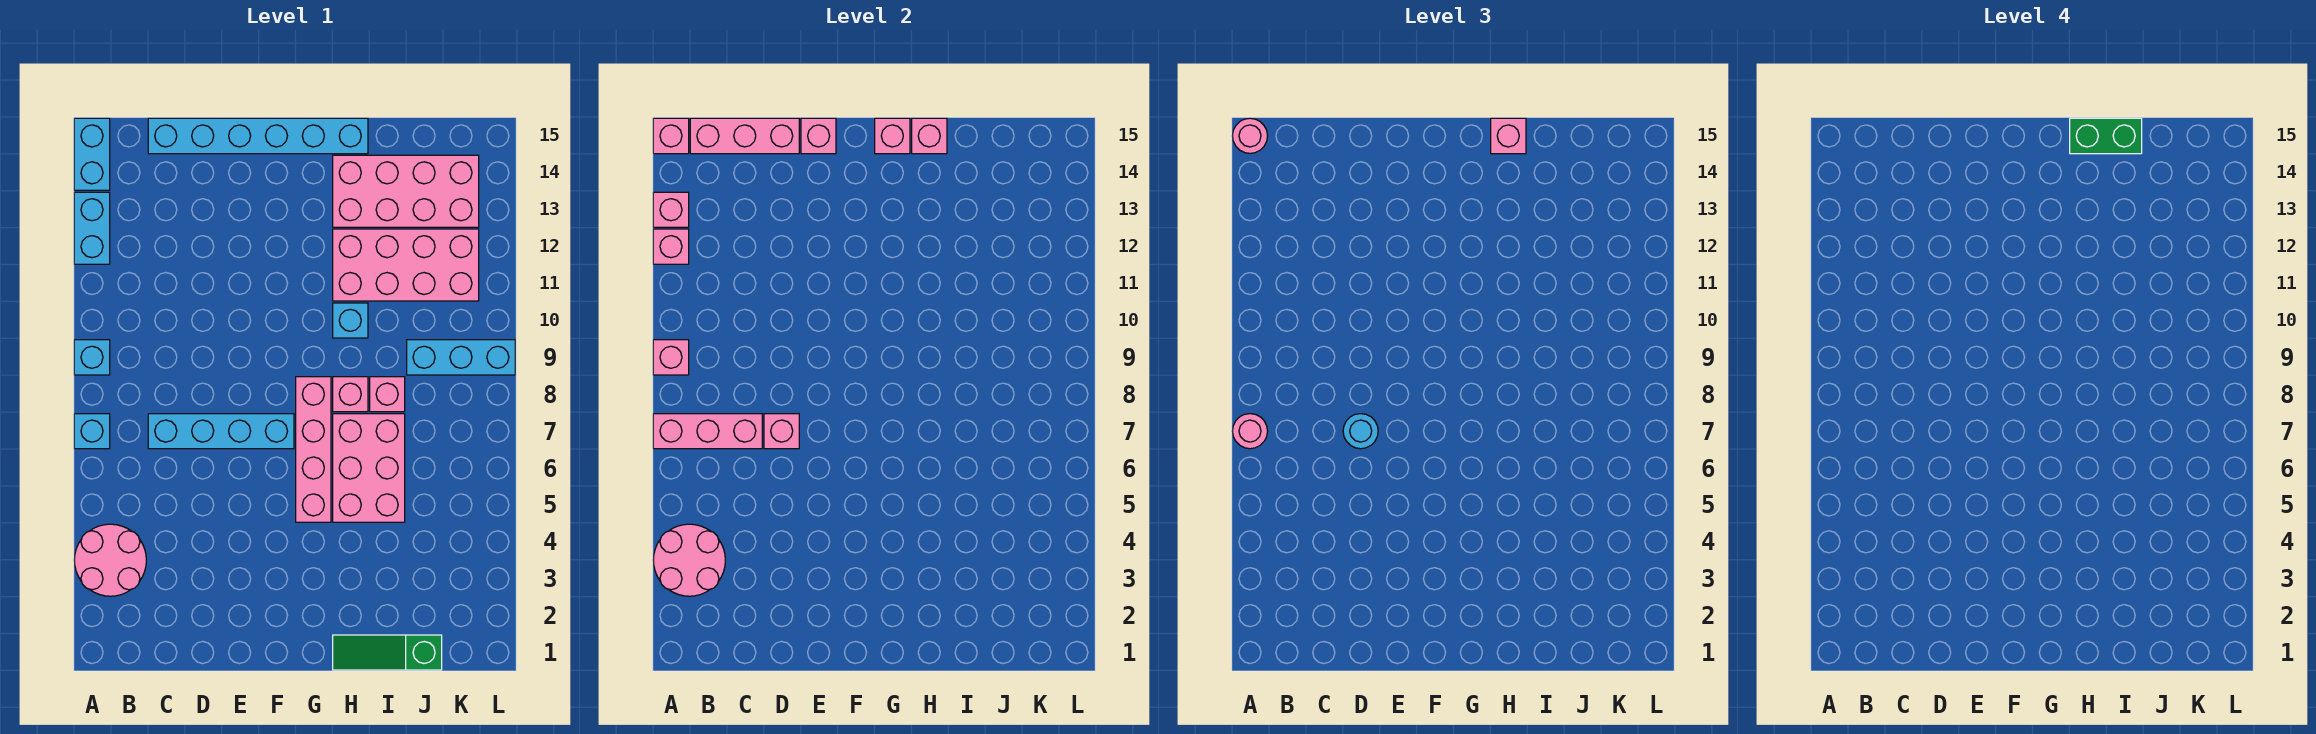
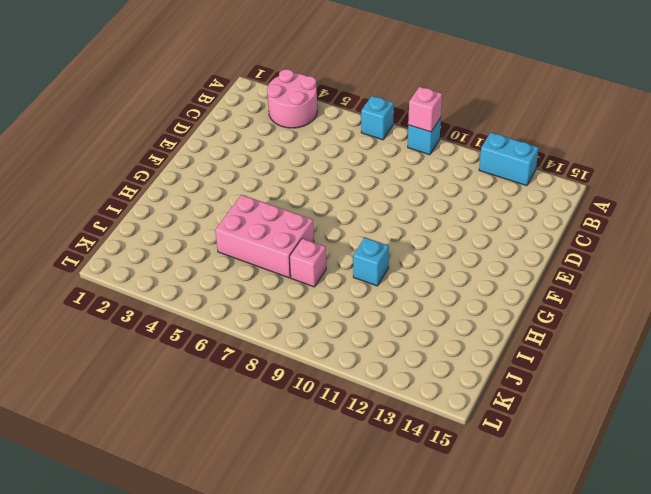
none -> cyan brick A14:A15 level 1
none -> cyan brick C7:F7 level 1
none -> cyan brick C15:H15 level 1
none -> pink brick G5:G8 level 1

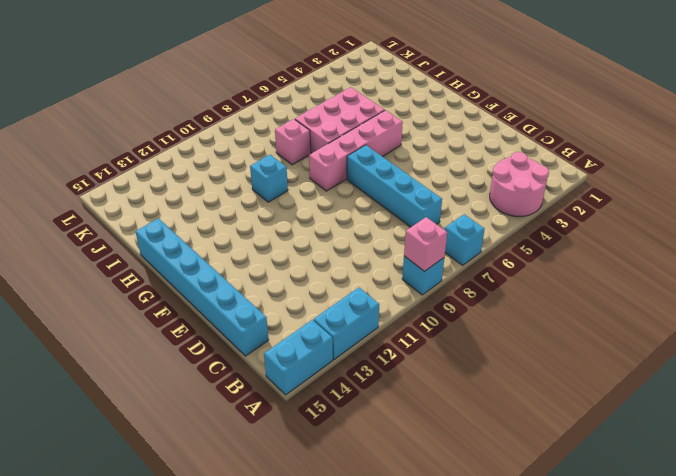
none -> green slope H1:J1 level 1 top J
none -> pink brick H8 level 1
none -> pink brick H11:K12 level 1
none -> pink brick H13:K14 level 1

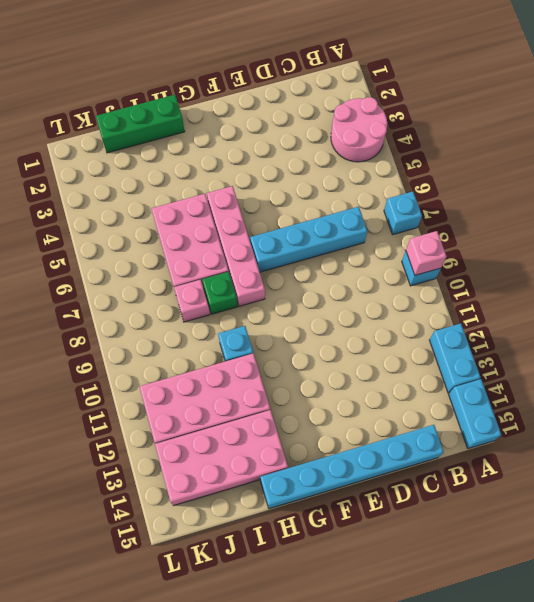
green brick H1:J1 level 1 -> green slope H1:J1 level 1 top J
green brick H8 level 1 -> pink brick H8 level 1
none -> cyan brick J9:L9 level 1
none -> pink round brick A3:B4 level 2
none -> pink brick A7:C7 level 2
none -> pink brick A12 level 2

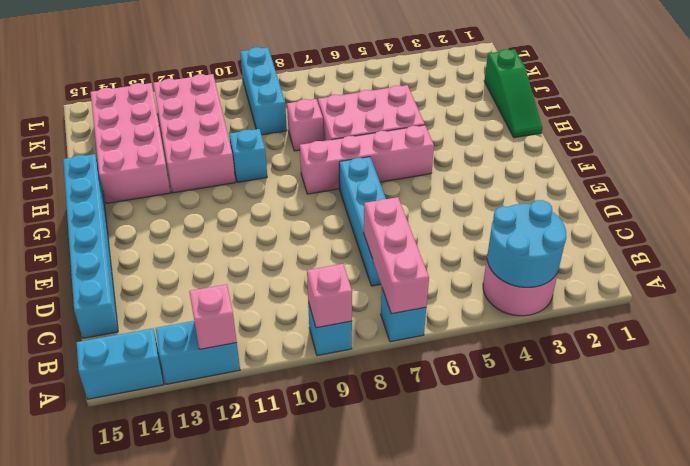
cyan round brick A3:B4 level 2 -> pink round brick A3:B4 level 2
none -> pink brick H8 level 1
none -> pink brick A13 level 2
none -> pink brick A15 level 2
none -> pink brick B15:D15 level 2

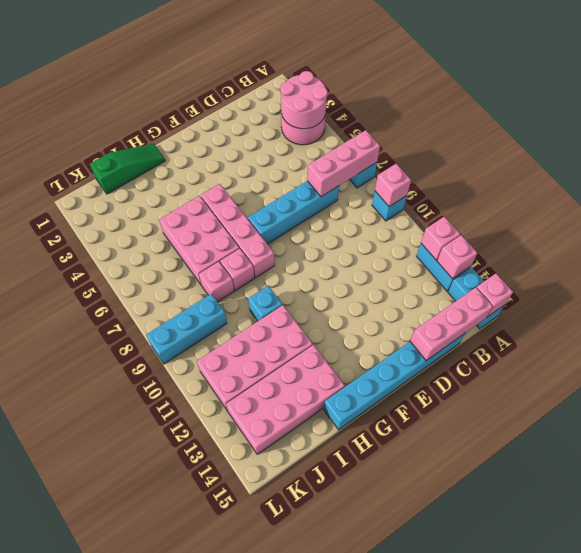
none -> pink brick D7 level 2
none -> pink brick E15 level 2
none -> pink brick G15 level 2
none -> pink brick H15 level 2

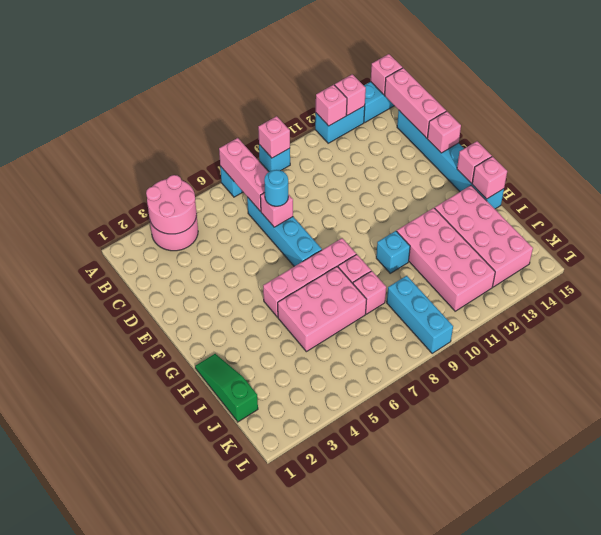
none -> pink round brick A7 level 3
none -> pink round brick A15 level 3
none -> pink brick H15 level 3
none -> green brick H15:I15 level 4

